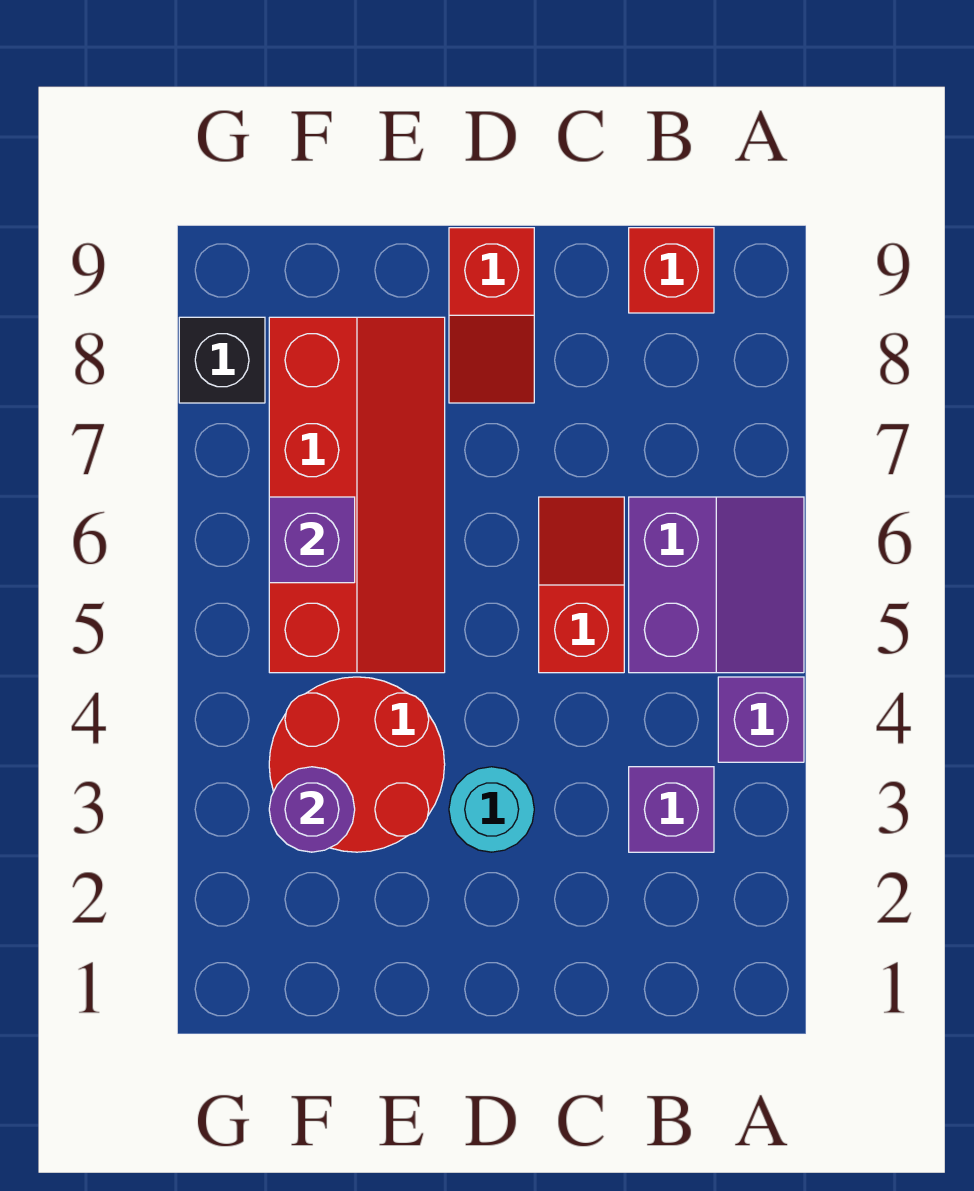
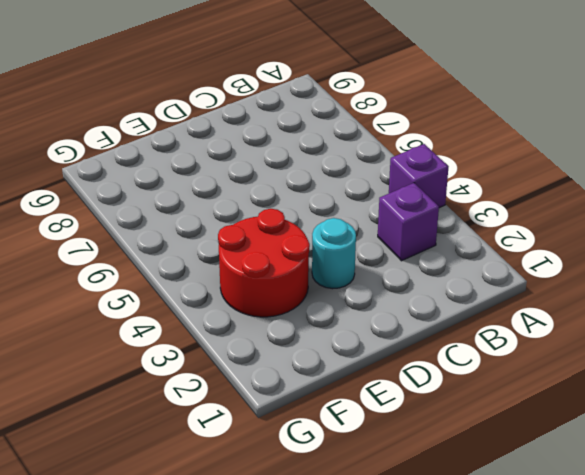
none -> purple slope A5:B6 level 1 top B
none -> red brick B9 level 1
none -> red slope C5:C6 level 1 top 5

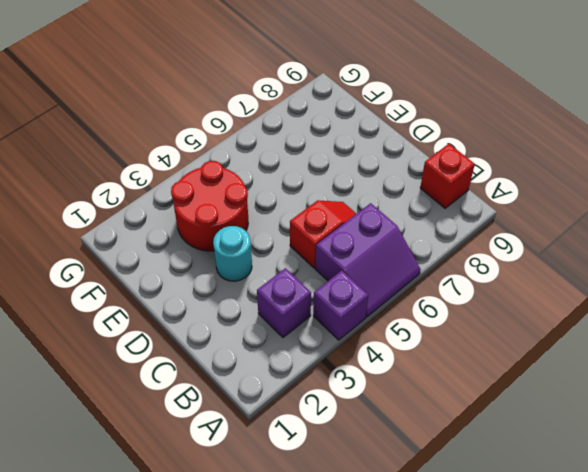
none -> red slope D8:D9 level 1 top 9
none -> red slope E5:F8 level 1 top F
none -> black brick G8 level 1

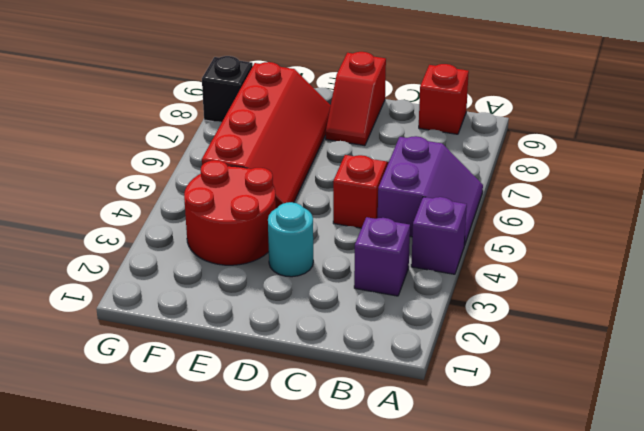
none -> purple round brick F3 level 2
none -> purple brick F6 level 2

